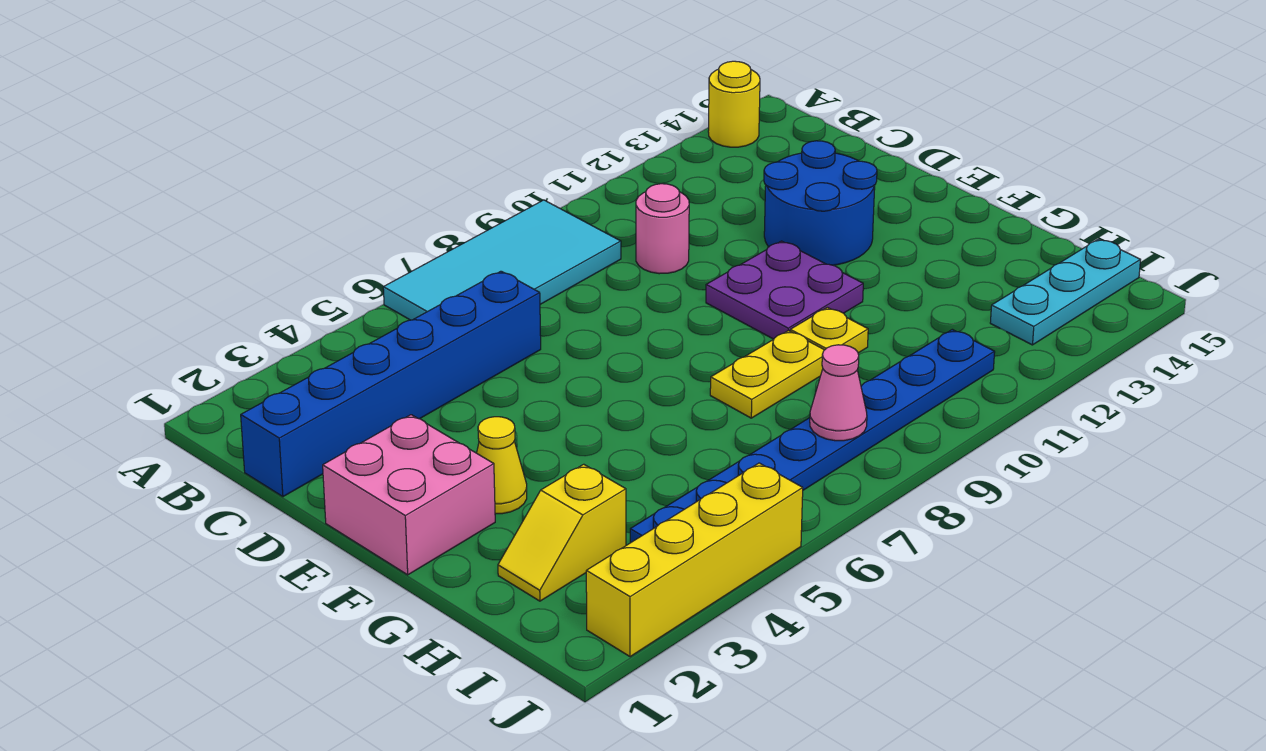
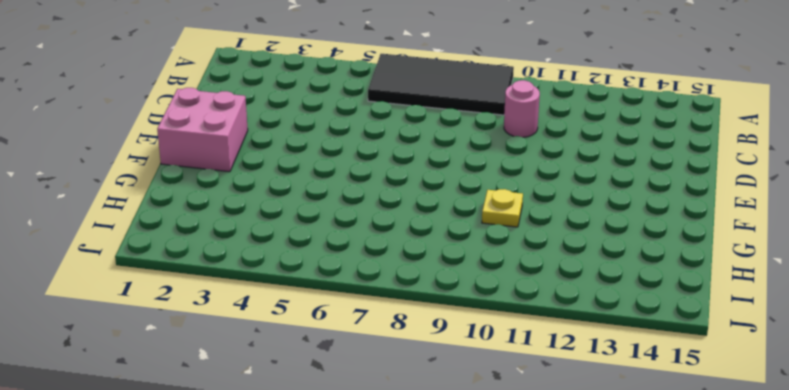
black tile A6:B9 level 1 -> cyan tile A6:B9 level 1
none -> yellow round brick A14 level 1
none -> blue brick C1:C6 level 1
none -> blue round brick D12:E13 level 1

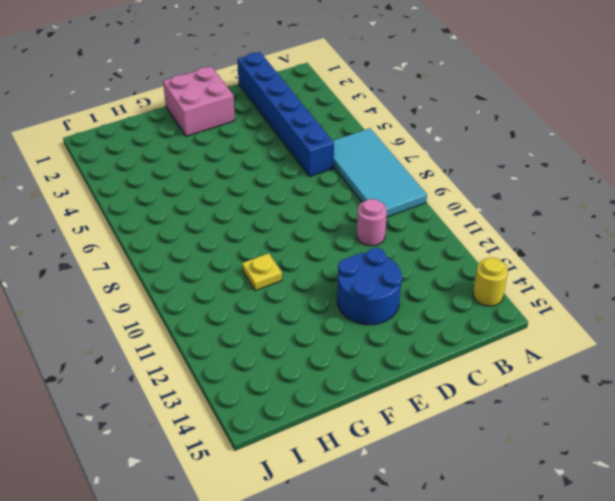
none -> purple plate E10:F11 level 1
none -> yellow cone F3 level 1
none -> yellow plate G8:G9 level 1

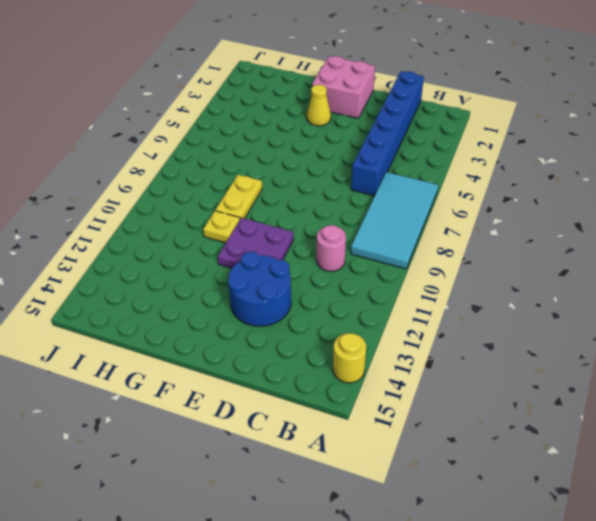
none -> yellow slope H2:H3 level 1 top 3
none -> blue plate I4:I11 level 1
none -> cyan plate I13:I15 level 1

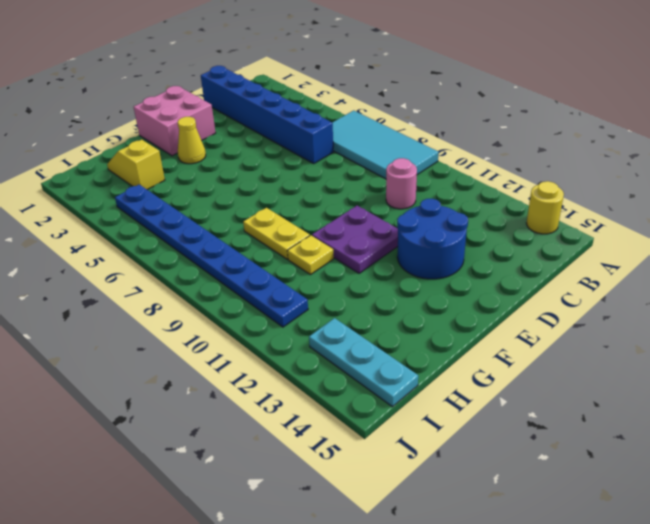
none -> yellow brick J2:J5 level 1
none -> pink cone I8 level 2

